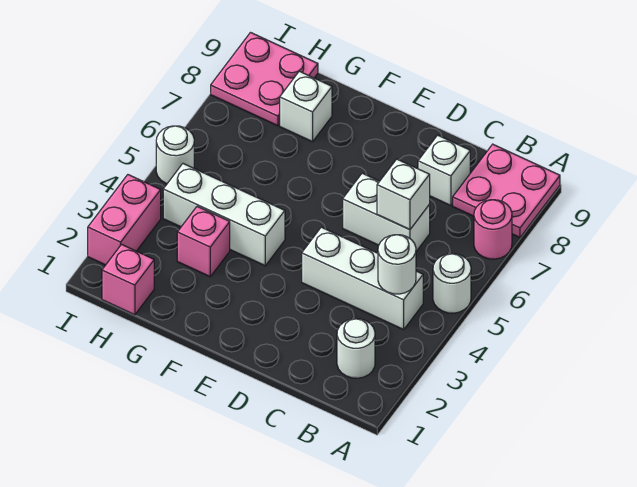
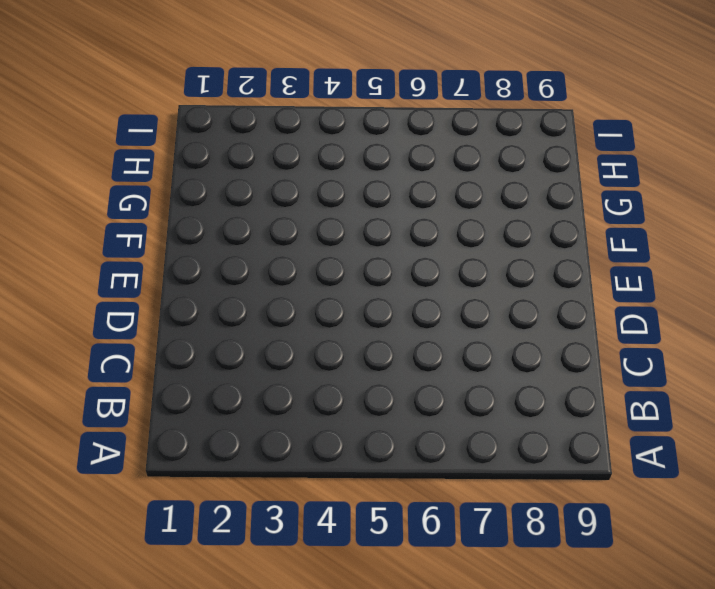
none -> white round brick A5 level 1
none -> pink round brick A7 level 1
none -> pink plate A8:B9 level 1

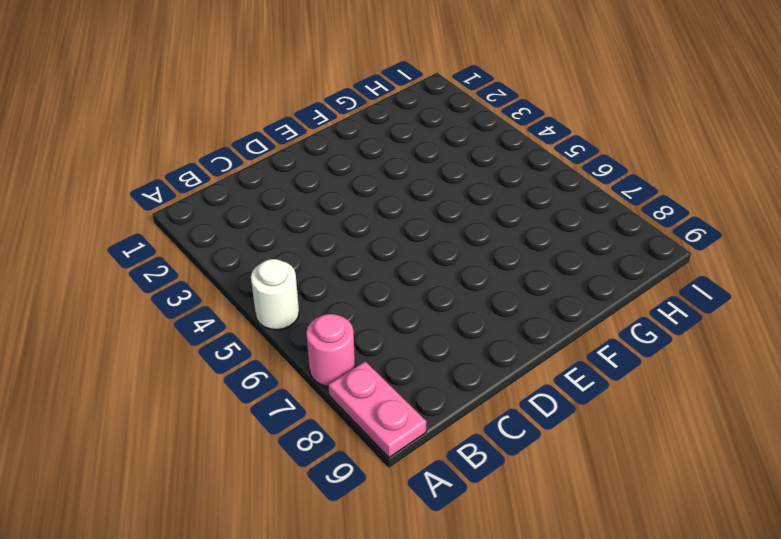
pink plate A8:A9 level 1 -> pink plate A8:B9 level 1
none -> white round brick B2 level 1
none -> white brick B4:D4 level 1
none -> white brick C6:D6 level 1

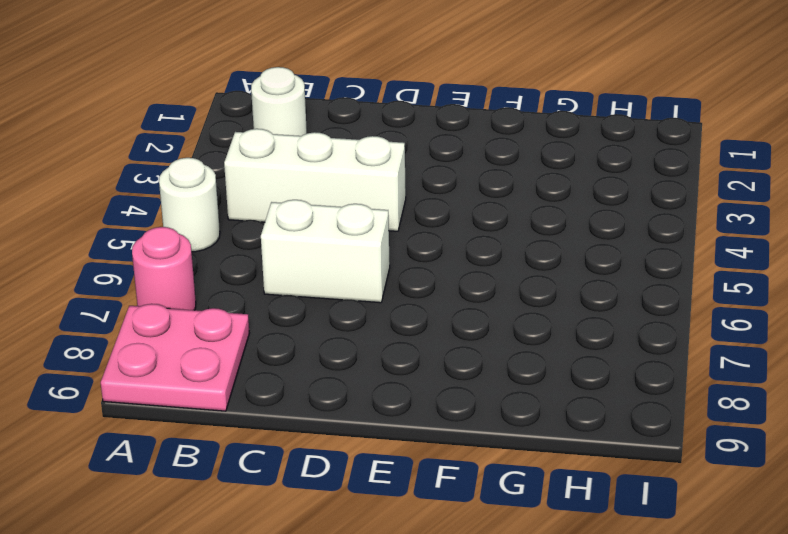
none -> white brick C8 level 1
none -> white brick F4:H4 level 1
none -> pink brick G3 level 1

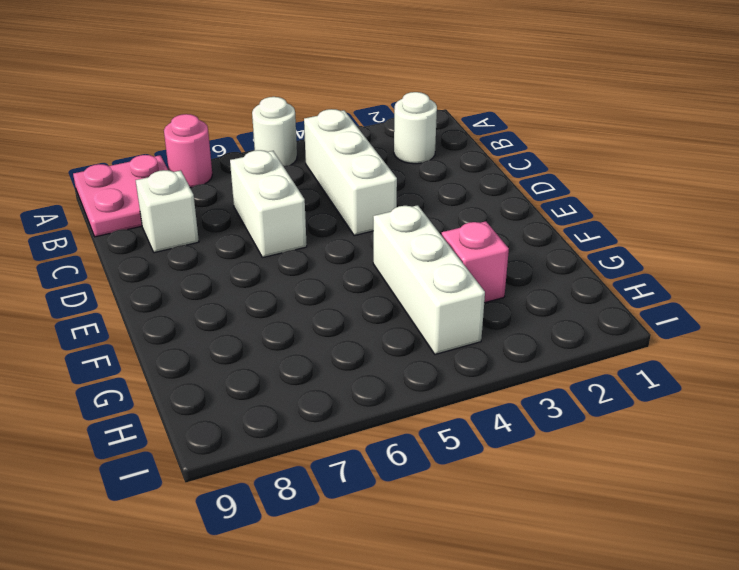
none -> white brick G8 level 1
none -> pink brick H1 level 1
none -> pink plate H8:I9 level 1

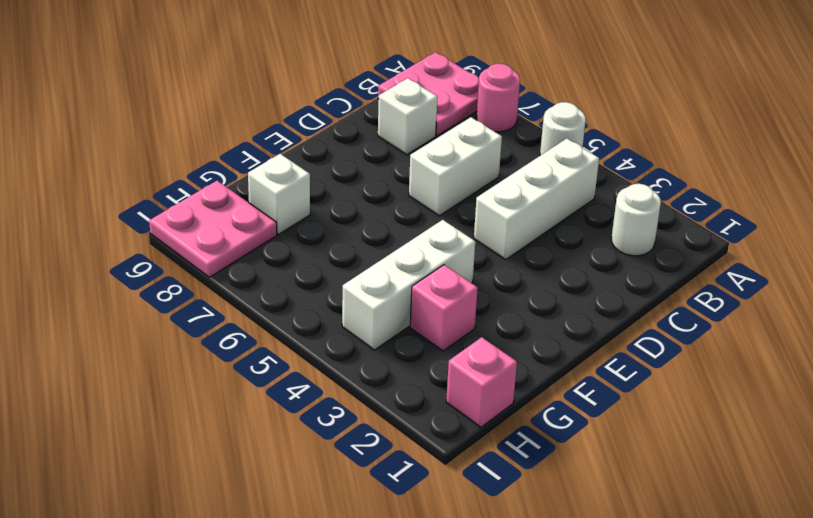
none -> pink brick I2:I3 level 1
none -> white round brick I5 level 1
none -> white round brick B4 level 2

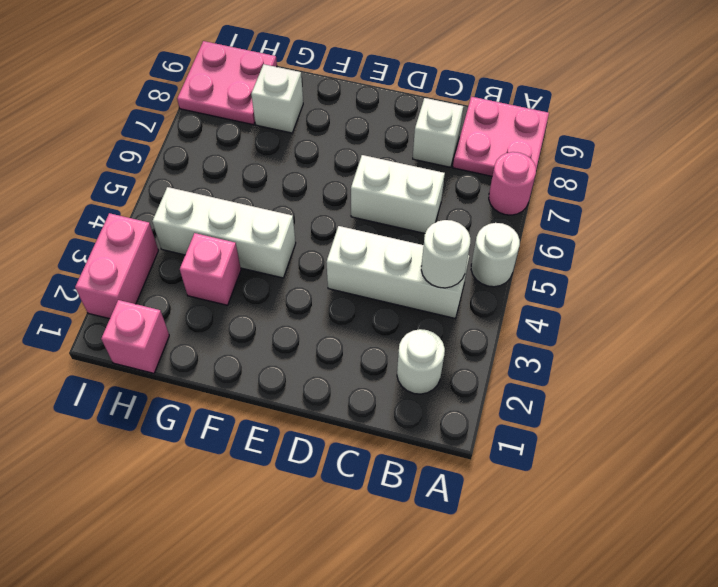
none -> white round brick I5 level 1
none -> white brick C6 level 2

